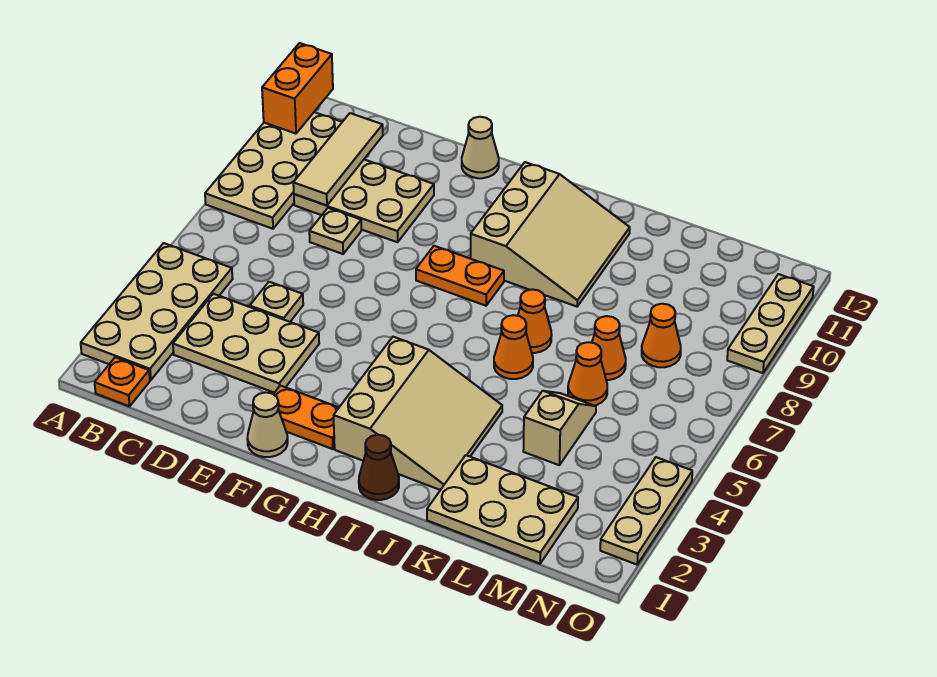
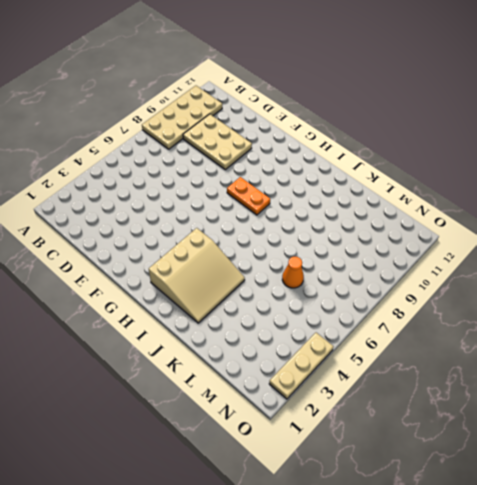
none -> tan plate A2:B5 level 1
none -> orange plate B1 level 1
none -> tan plate C3:E4 level 1

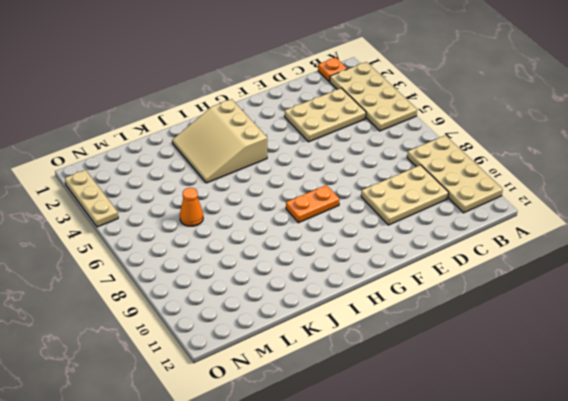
none -> tan plate D5 level 1
none -> tan plate D8 level 1
none -> tan cone F1 level 1

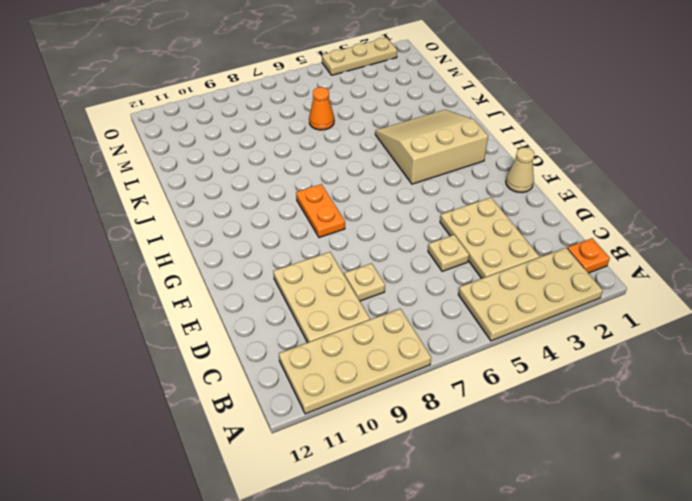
none -> orange plate F2:G2 level 1
none -> tan cone F12 level 1
none -> tan slope H9:J11 level 1 top H

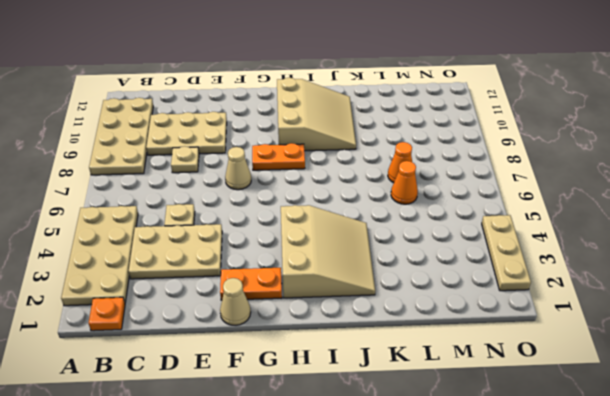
tan cone F7 level 1 -> tan cone F12 level 1
none -> brown cone I1 level 1
none -> orange cone J6 level 1
none -> orange cone J7 level 1

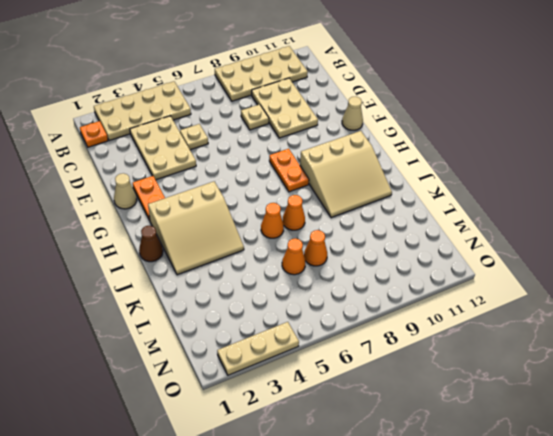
none -> tan plate K1:M2 level 1
none -> tan slope L4:L5 level 1 top 4
none -> orange cone M8 level 1

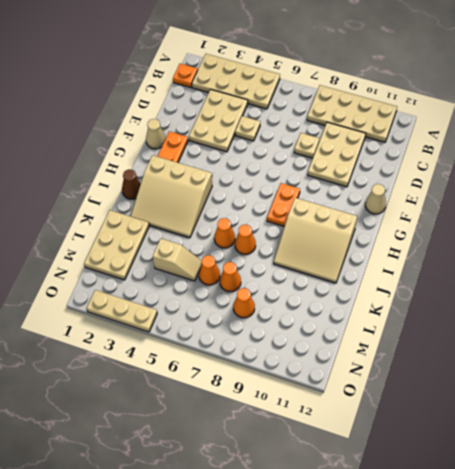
none -> tan plate O9:O11 level 1
none -> orange brick A11:A12 level 2
none -> tan tile C9:C11 level 2

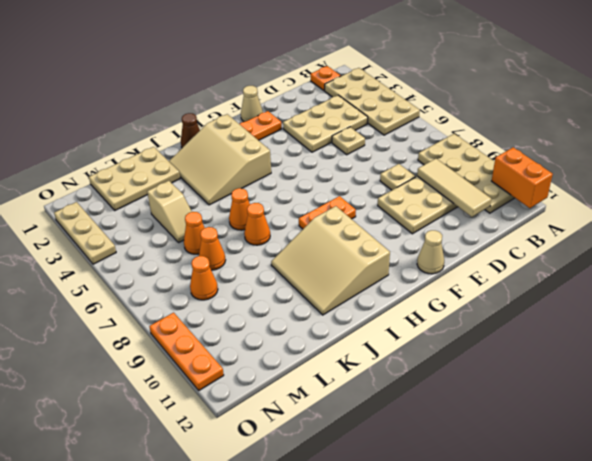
orange plate O9:O11 level 1 -> tan plate O9:O11 level 1

